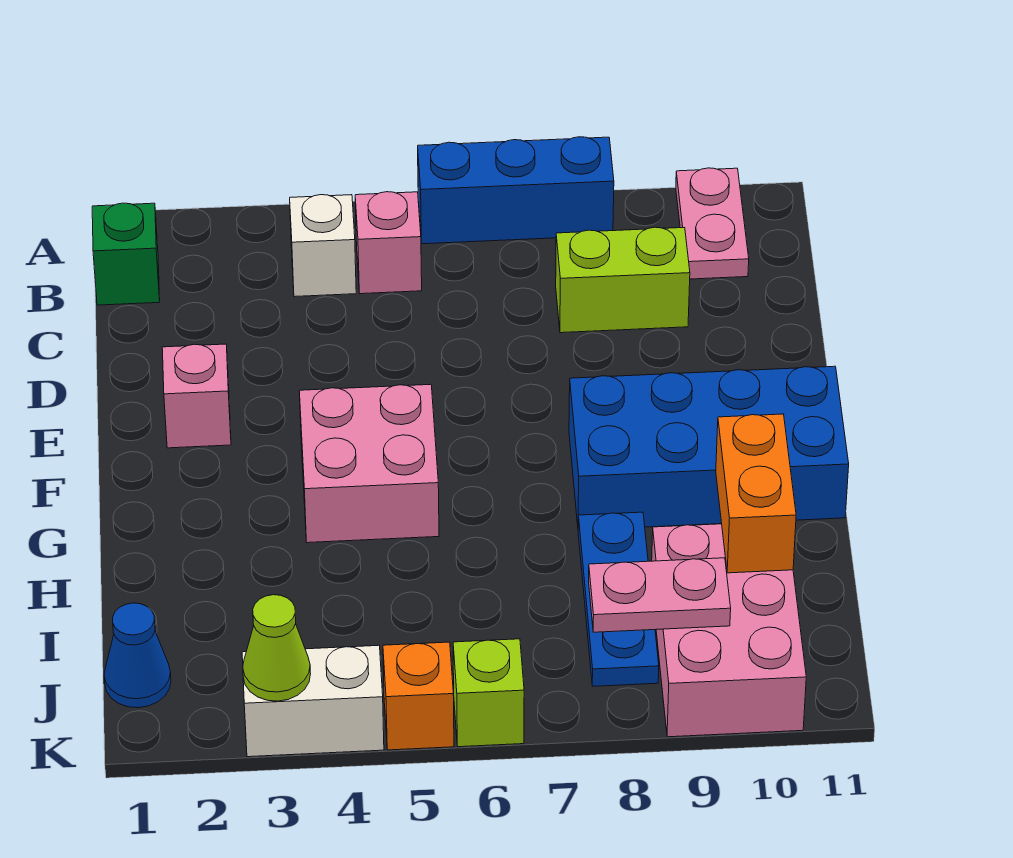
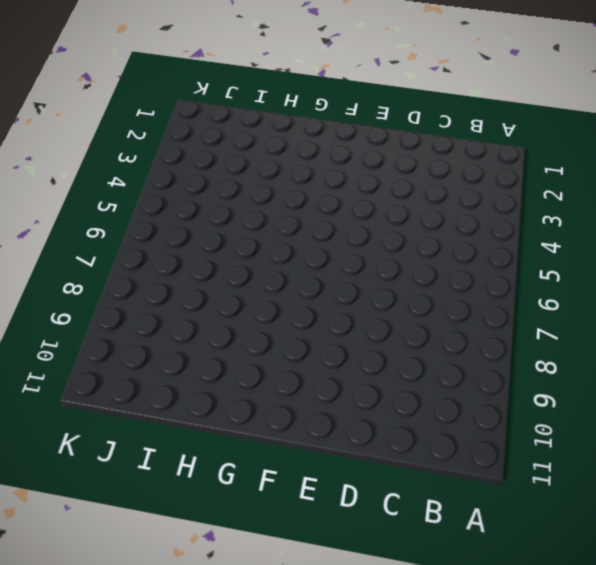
none -> blue brick A6:A8 level 1
none -> pink plate A10:B10 level 1
none -> green brick B1 level 1

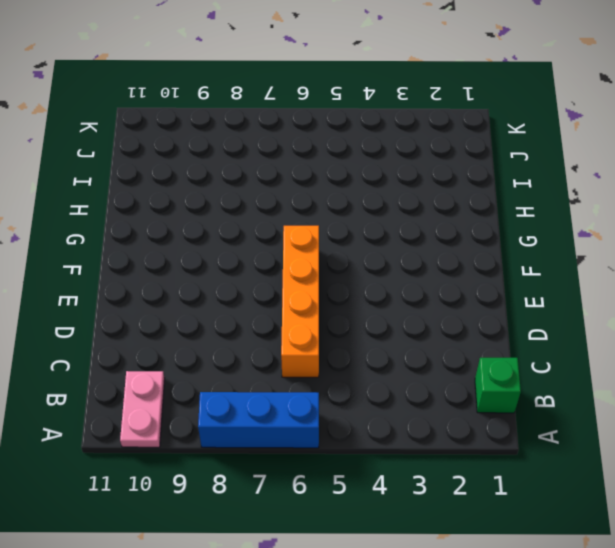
orange brick C6:F6 level 1 -> none
none -> white brick B4 level 1
none -> pink brick B5 level 1
none -> lime brick C8:C9 level 1

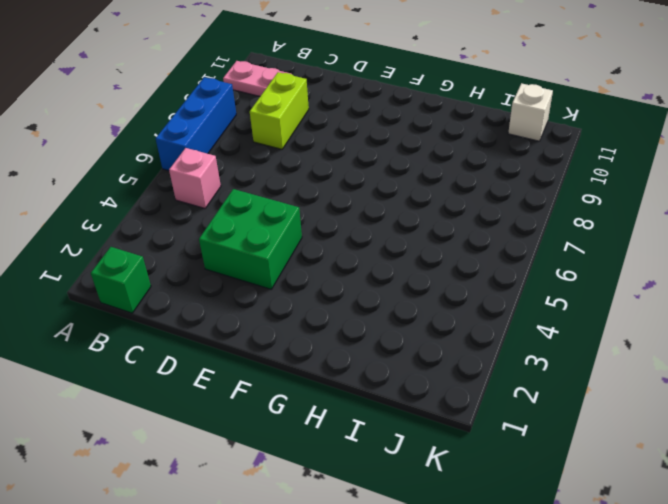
green brick D3:E4 level 1 -> none
white brick J11 level 1 -> white brick B4 level 1
none -> pink brick E2 level 1
none -> pink brick F4:G5 level 1
none -> blue brick F8:G11 level 1

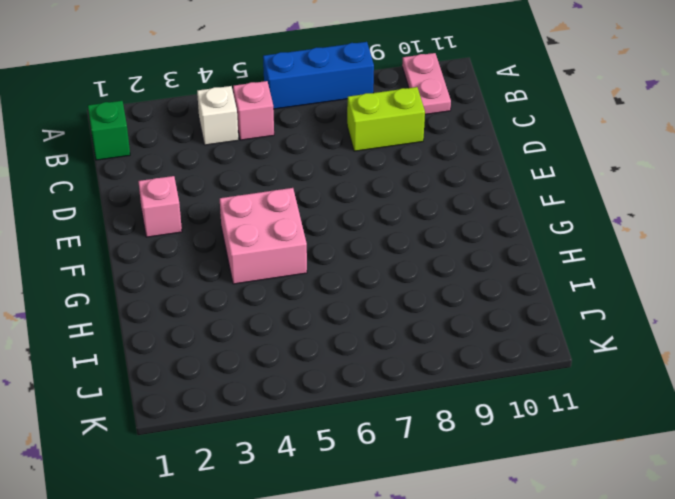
none -> blue brick F8:G11 level 1
none -> blue plate H8:J8 level 1
none -> pink brick I9:K10 level 1

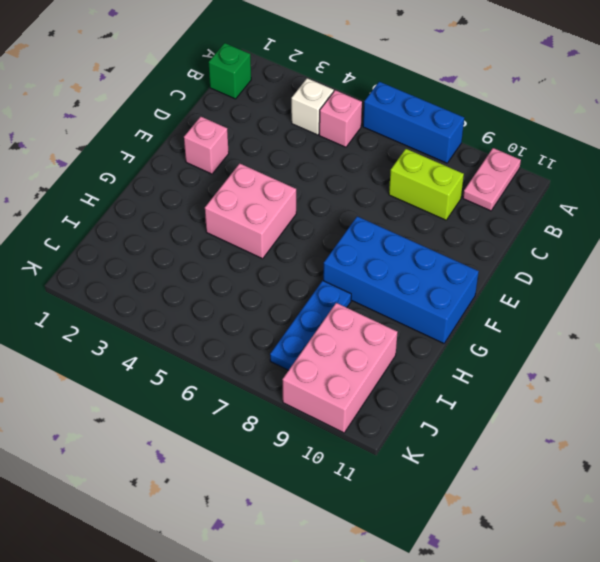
none -> blue cone J1 level 1
none -> white brick K3:K4 level 1
none -> orange brick K5 level 1

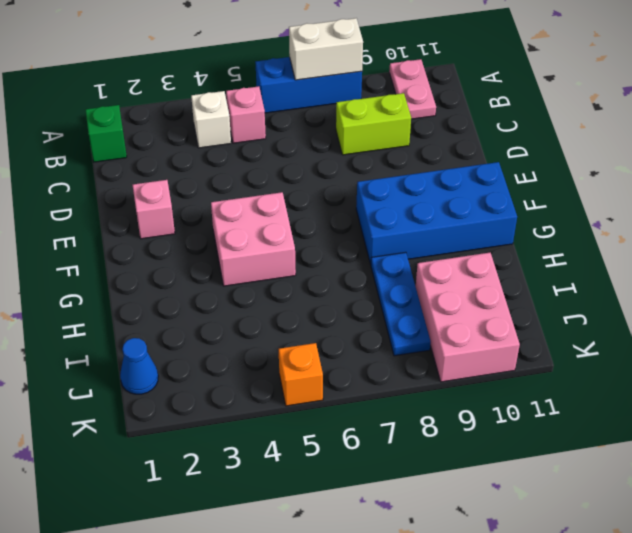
white brick A7:A8 level 2 -> white brick K3:K4 level 1
none -> lime brick K6 level 1
none -> orange brick H10:I10 level 2
none -> pink plate J8:J9 level 2

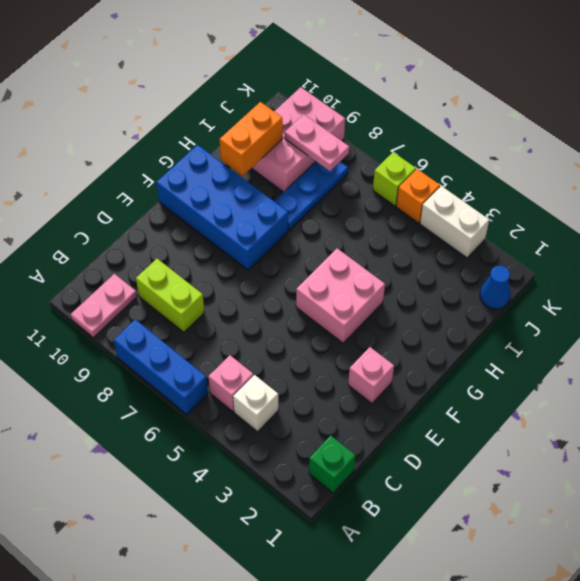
none -> lime cone K3 level 2

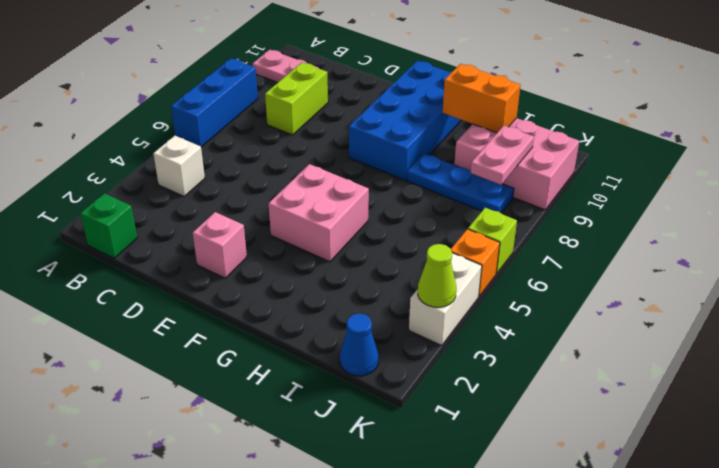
none -> pink brick B5 level 1

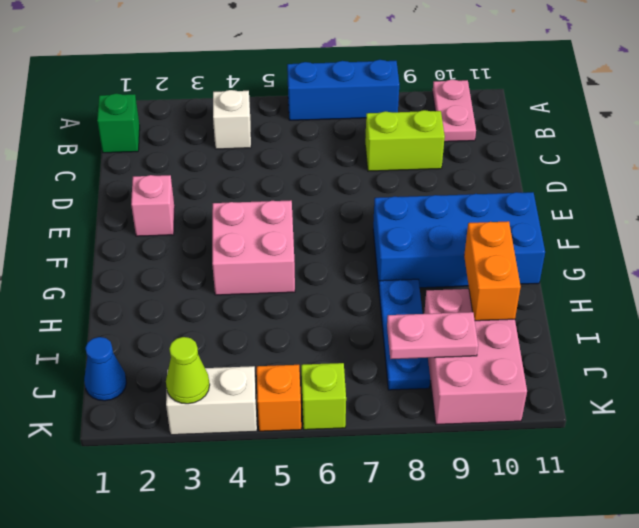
none -> pink brick B5 level 1

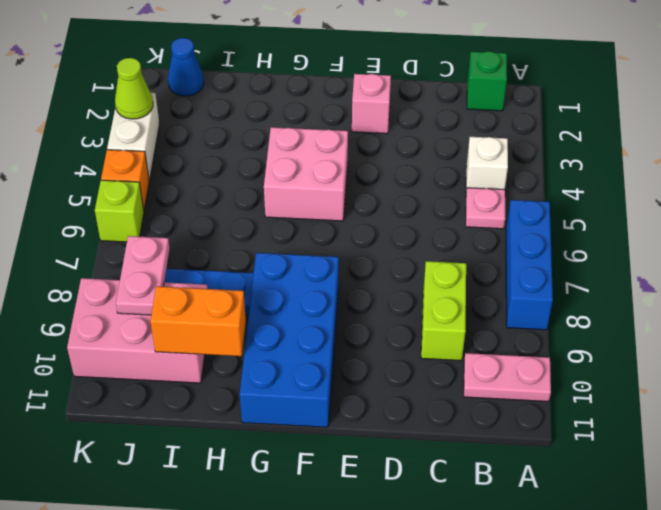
pink plate B5 level 1 -> pink brick B5 level 1

